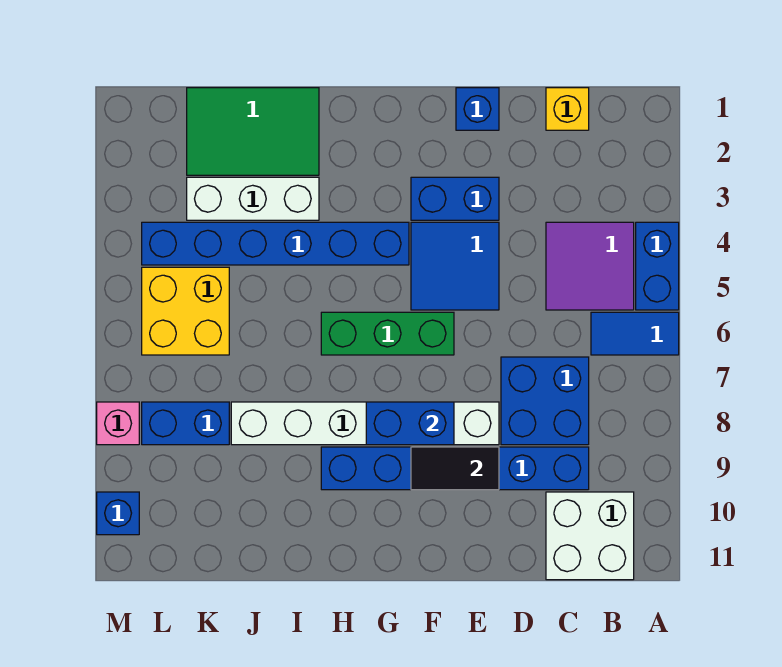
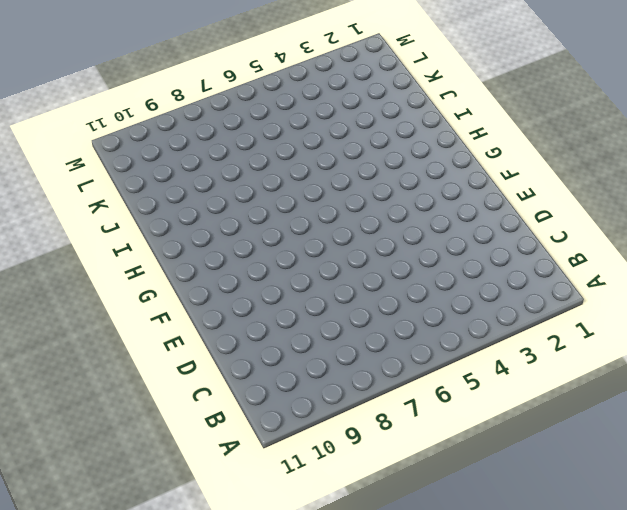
none -> blue brick A4:A5 level 1
none -> blue tile A6:B6 level 1
none -> purple tile B4:C5 level 1

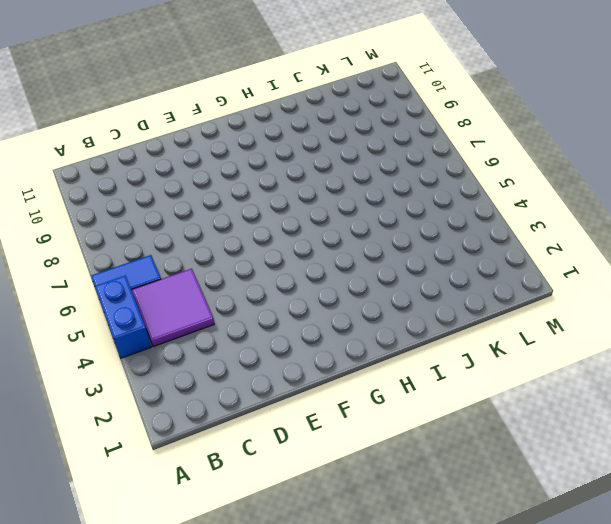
none -> white brick B10:C11 level 1
none -> yellow brick C1 level 1
none -> blue brick C7:D8 level 1

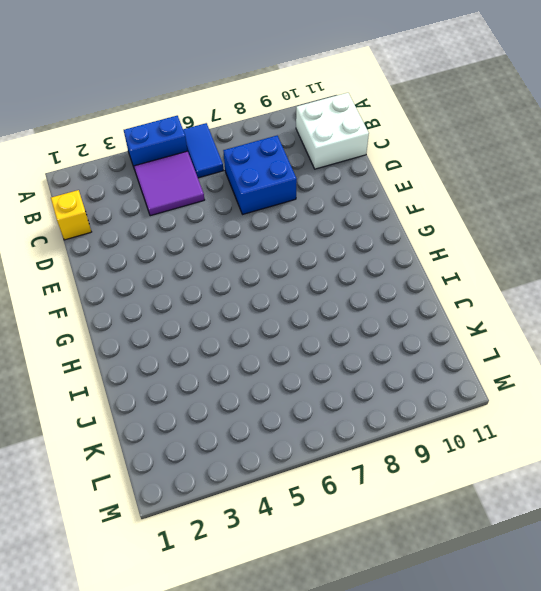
none -> blue brick C9:H9 level 1
none -> blue brick E1 level 1
none -> blue brick E3:F3 level 1

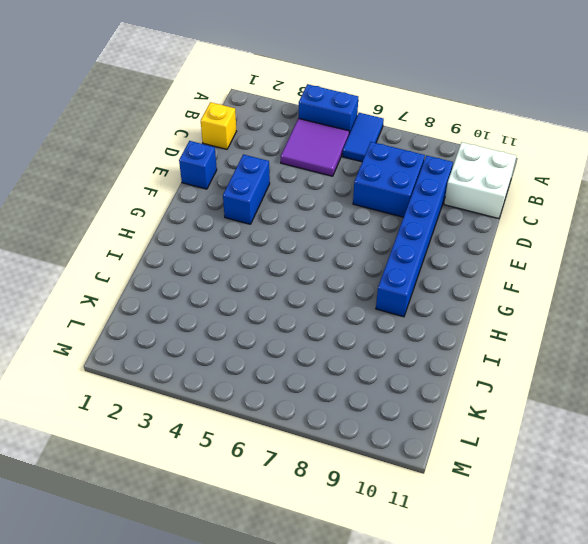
none -> blue tile E4:F5 level 1
none -> white brick E8:J8 level 1
none -> green brick F6:H6 level 1

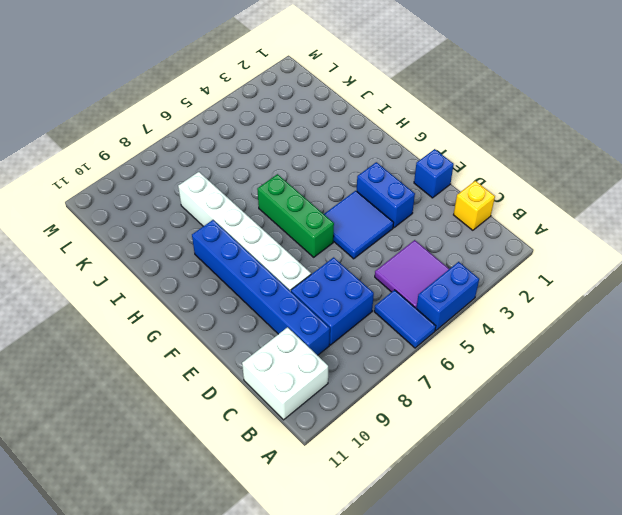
none -> blue brick G4:L4 level 1
none -> green tile I1:K2 level 1
none -> white brick I3:K3 level 1

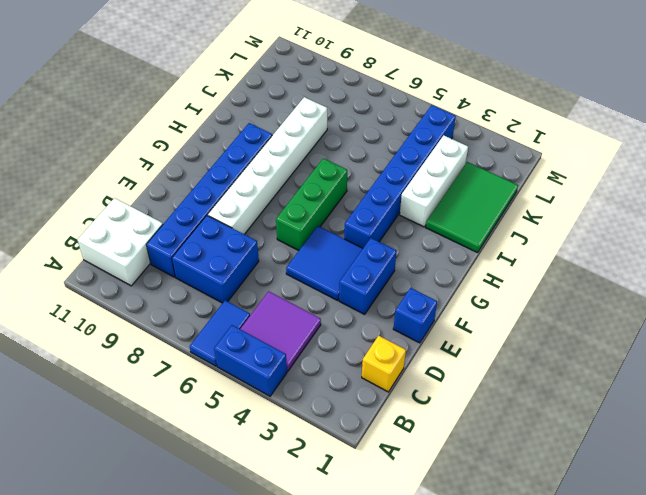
none -> yellow brick K5:L6 level 1
none -> blue brick K8:L8 level 1
none -> pink brick M8 level 1

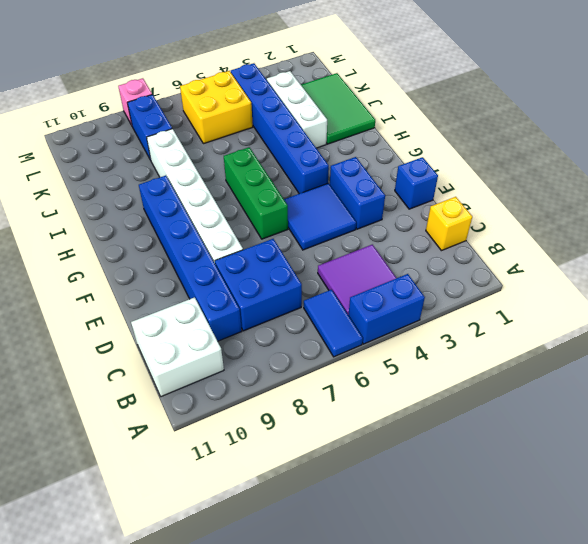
none -> blue brick M10 level 1
none -> black tile E9:F9 level 2
none -> blue brick F8:G8 level 2

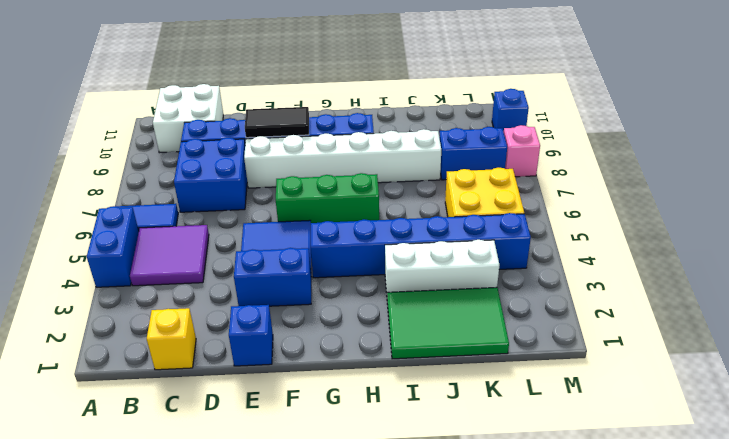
none -> blue brick F8:G8 level 2

